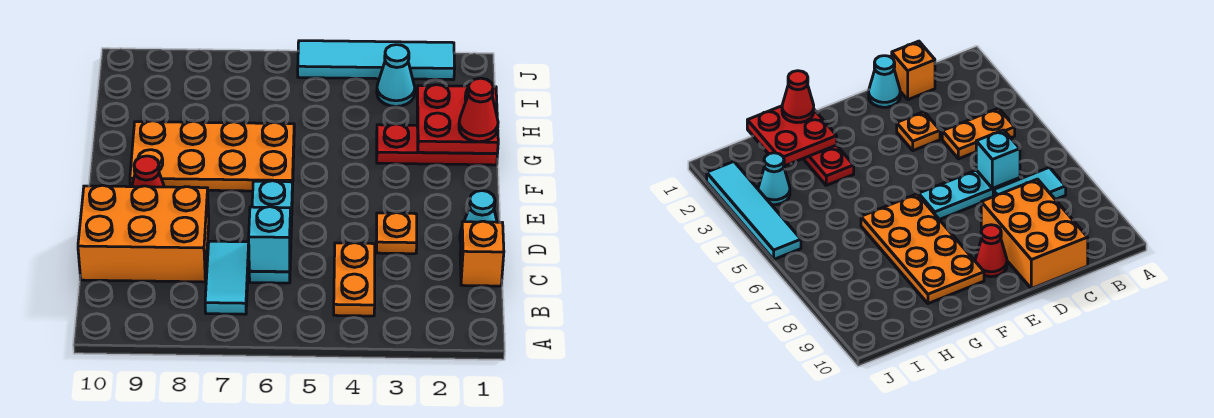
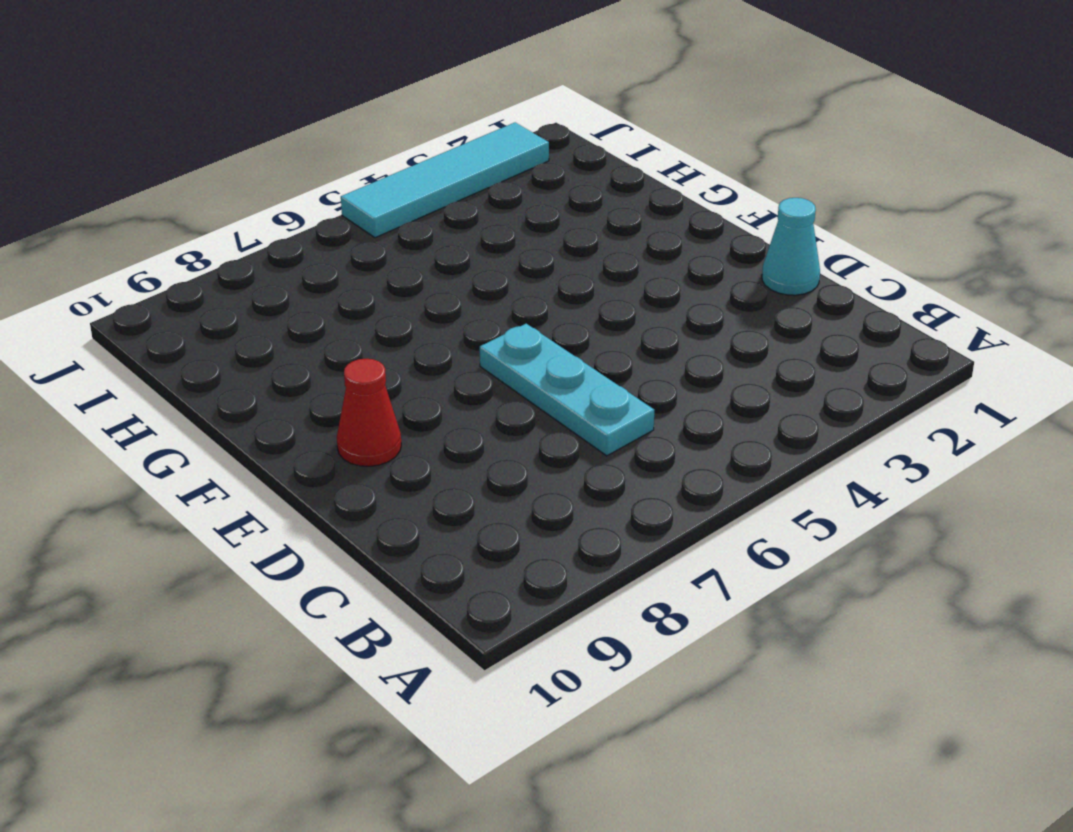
none -> orange plate B4:C4 level 1
none -> cyan tile B7:C7 level 1
none -> orange brick C1 level 1

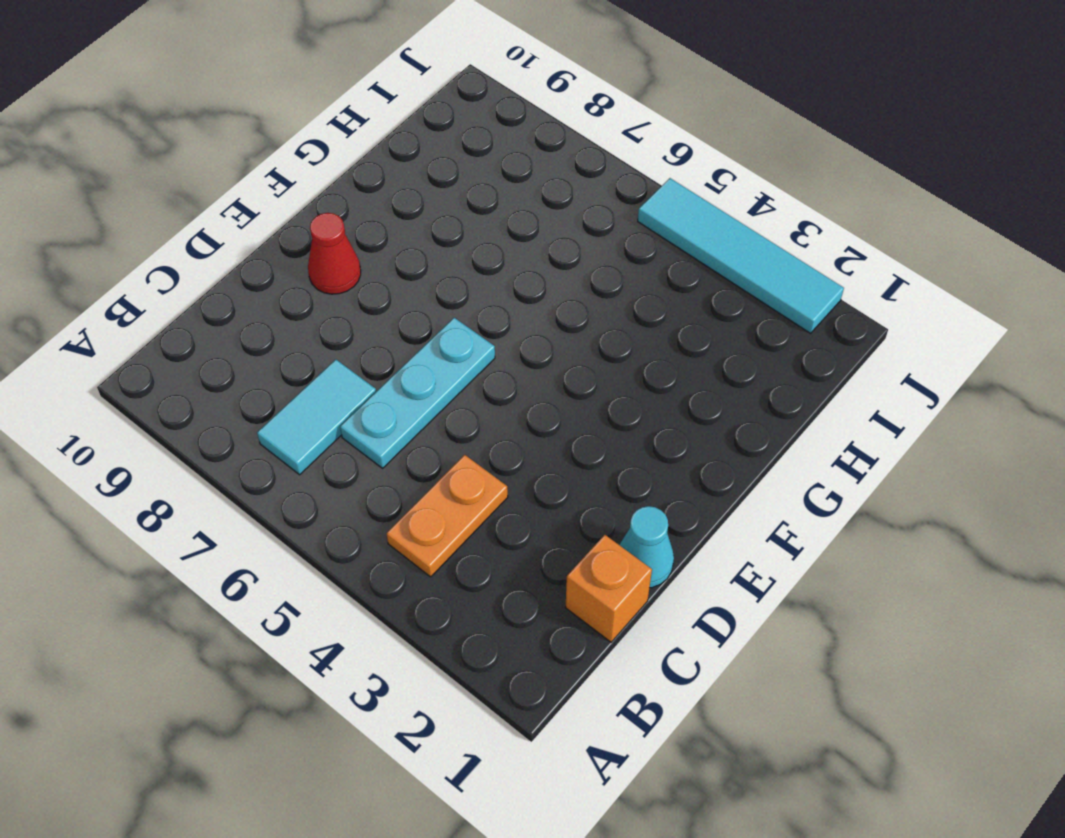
none -> orange brick C8:D10 level 1
none -> orange plate D3 level 1
none -> orange plate F6:G9 level 1

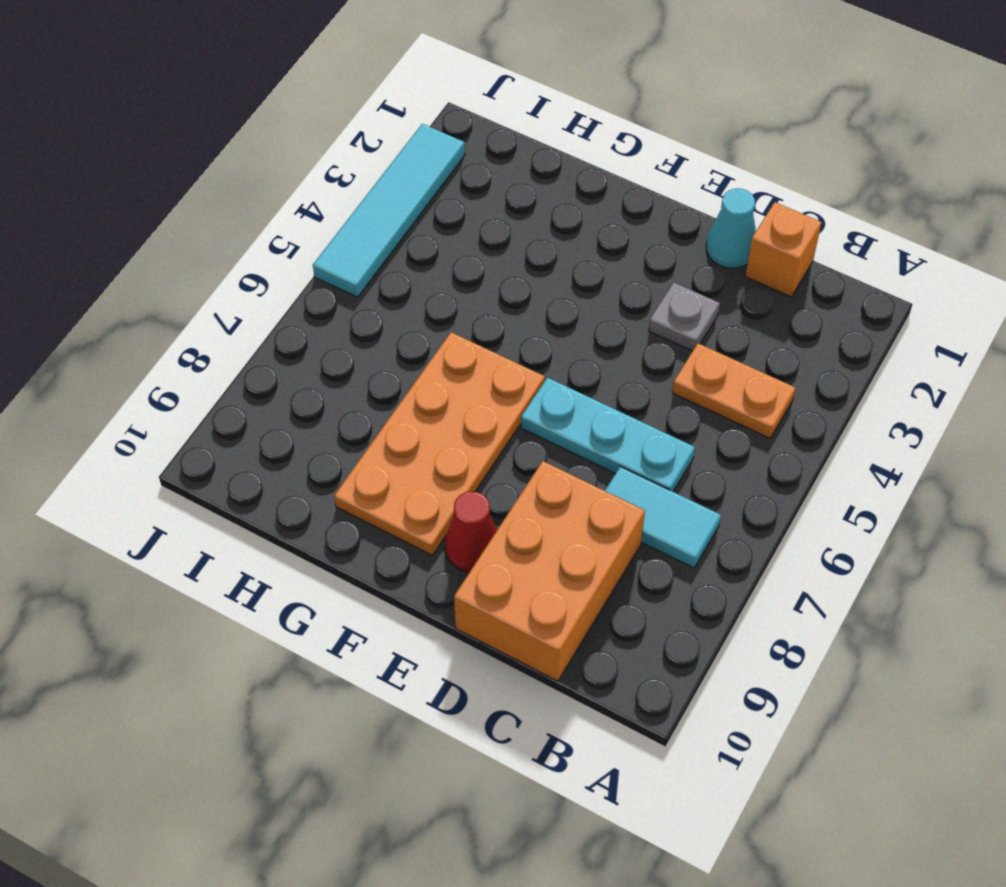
grey plate D3 level 1 -> orange plate D3 level 1
none -> red plate G1:G3 level 1
none -> cyan cone I3 level 1
none -> cyan brick C6 level 2

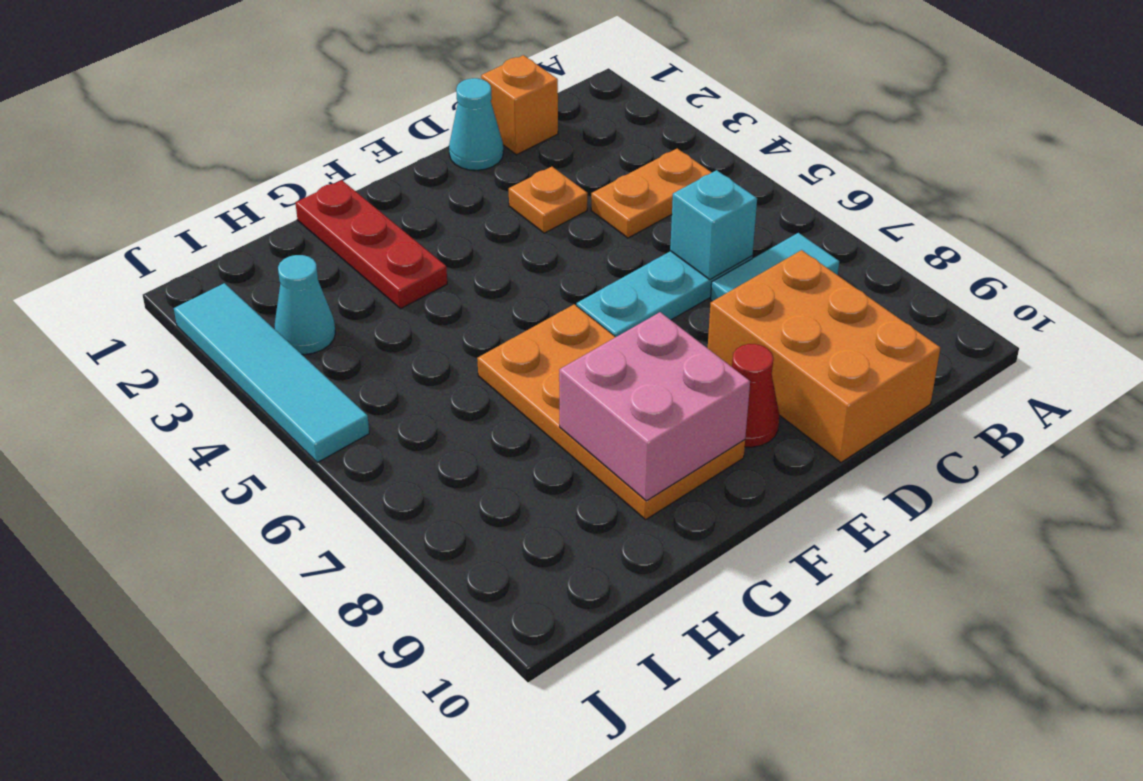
pink brick F8:G9 level 2 -> none
none -> red plate G1:H2 level 2
none -> red cone G1 level 3

